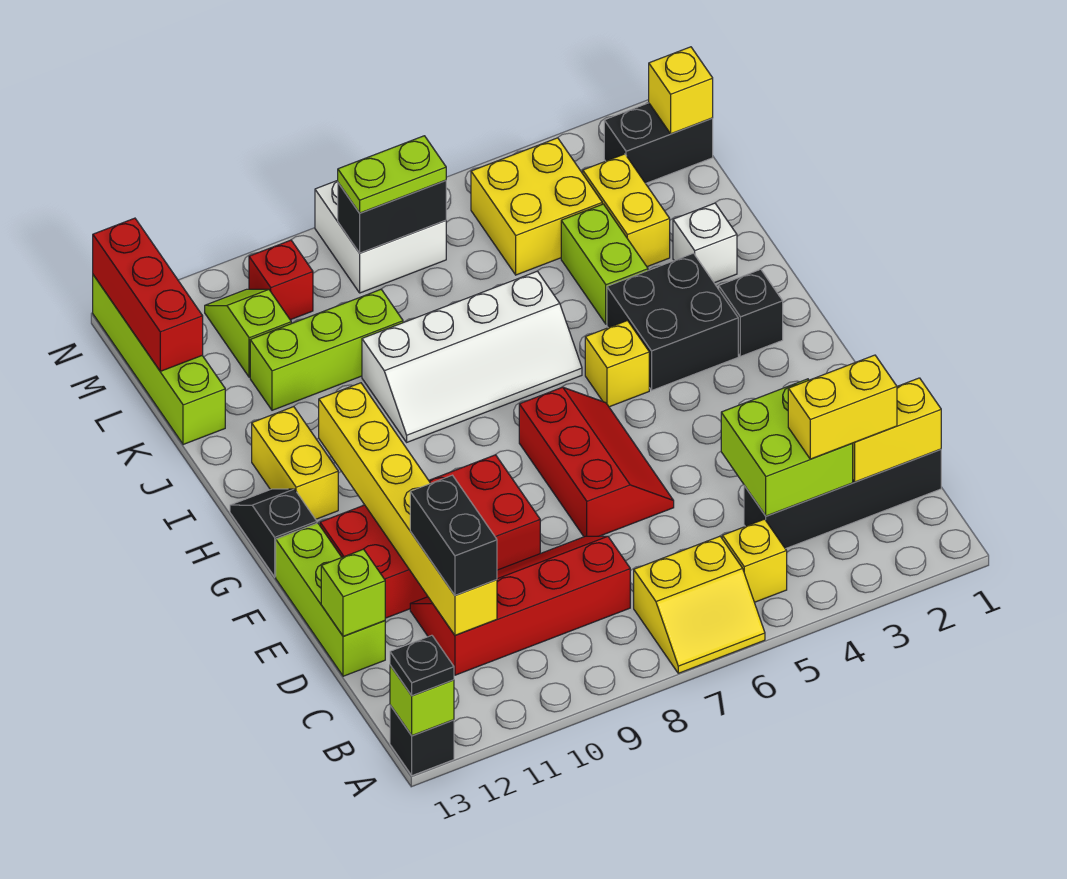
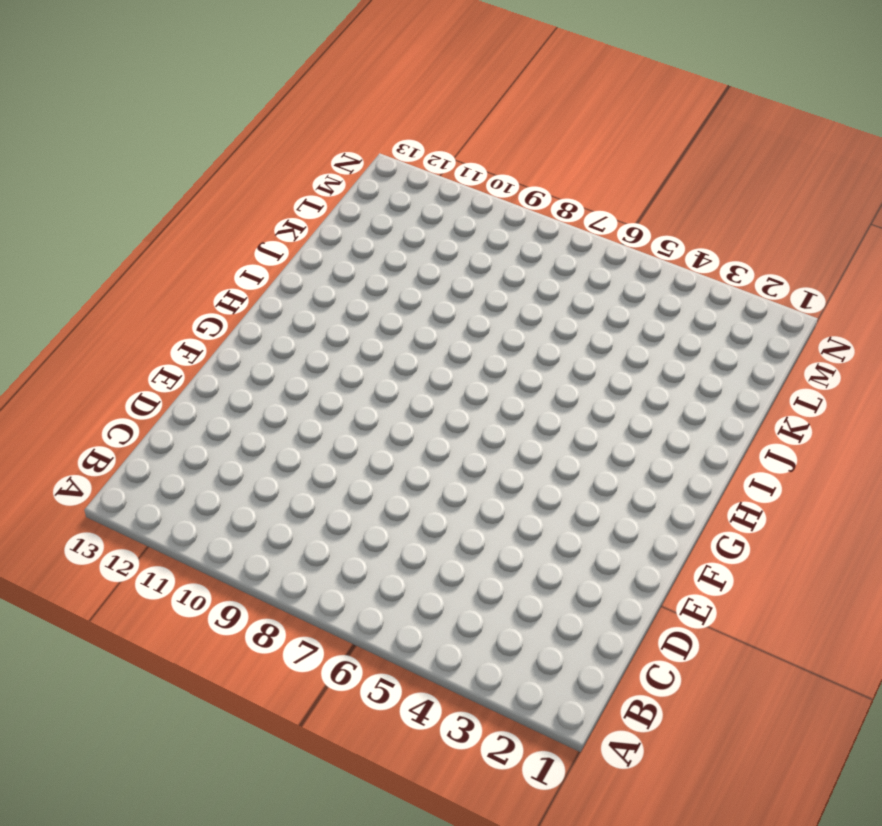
none -> yellow slope A6:B7 level 1 top B
none -> black brick A13 level 1
none -> yellow brick B5 level 1
none -> black brick C1:C4 level 1

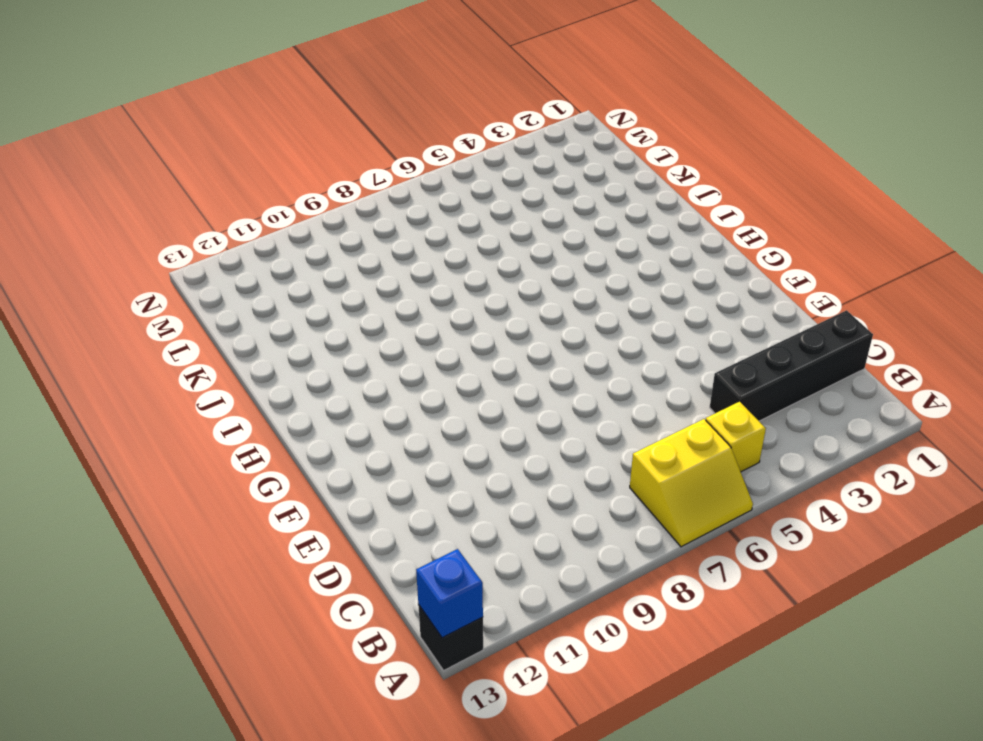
blue brick A13 level 2 -> lime brick A13 level 2
none -> red slope C8:D11 level 1 top C
none -> lime brick D13:F13 level 1
none -> red slope E6:G7 level 1 top 7
none -> red brick E9:F12 level 1

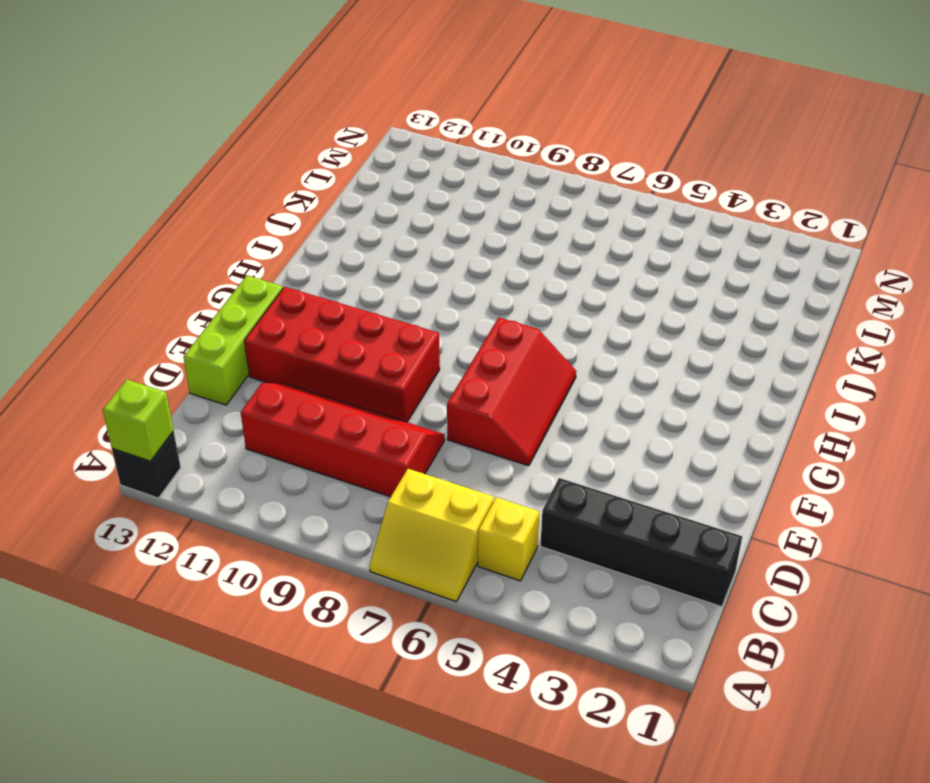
none -> black slope G13:H13 level 1 top G
none -> black brick H2 level 1
none -> black brick H3:I4 level 1
none -> yellow brick H5 level 1

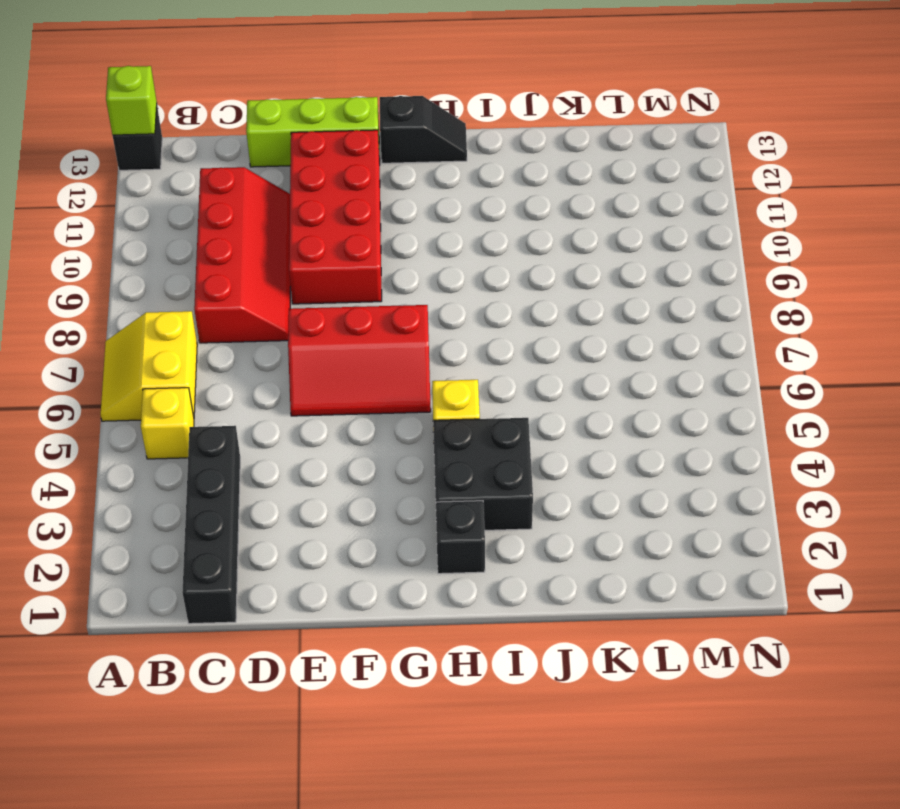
none -> yellow brick H12:I12 level 1
none -> white slope I6:J9 level 1 top J
none -> white brick J2 level 1
none -> lime brick J4:K4 level 1

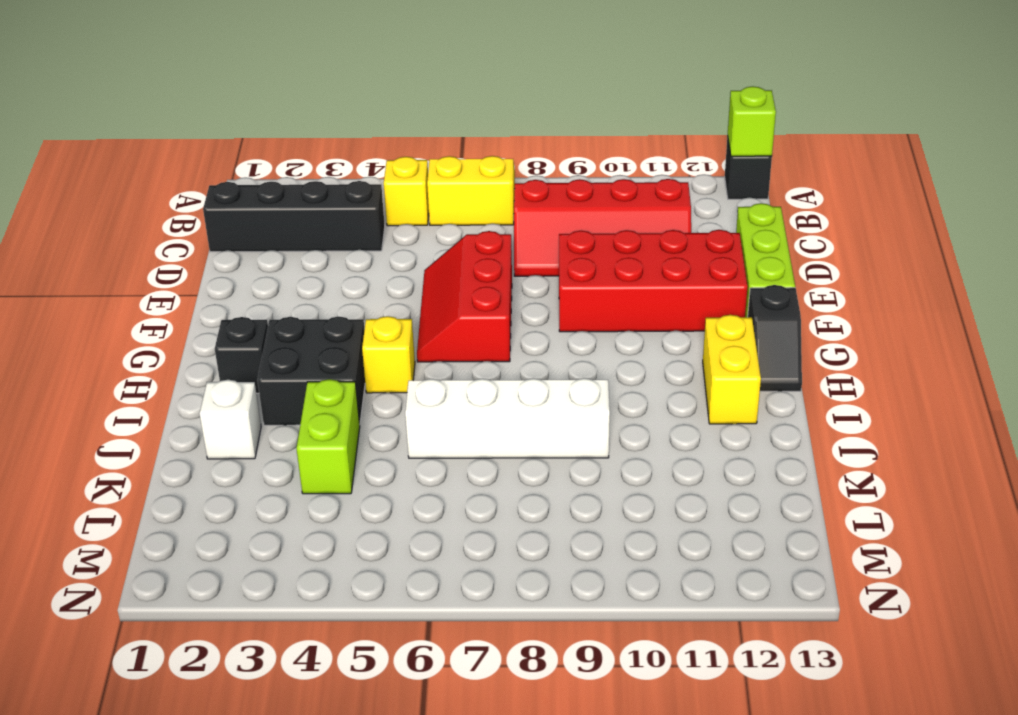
none -> yellow brick K3:L3 level 1
none -> lime brick K9:K11 level 1
none -> lime brick K13:N13 level 1
none -> yellow brick L4:M5 level 1

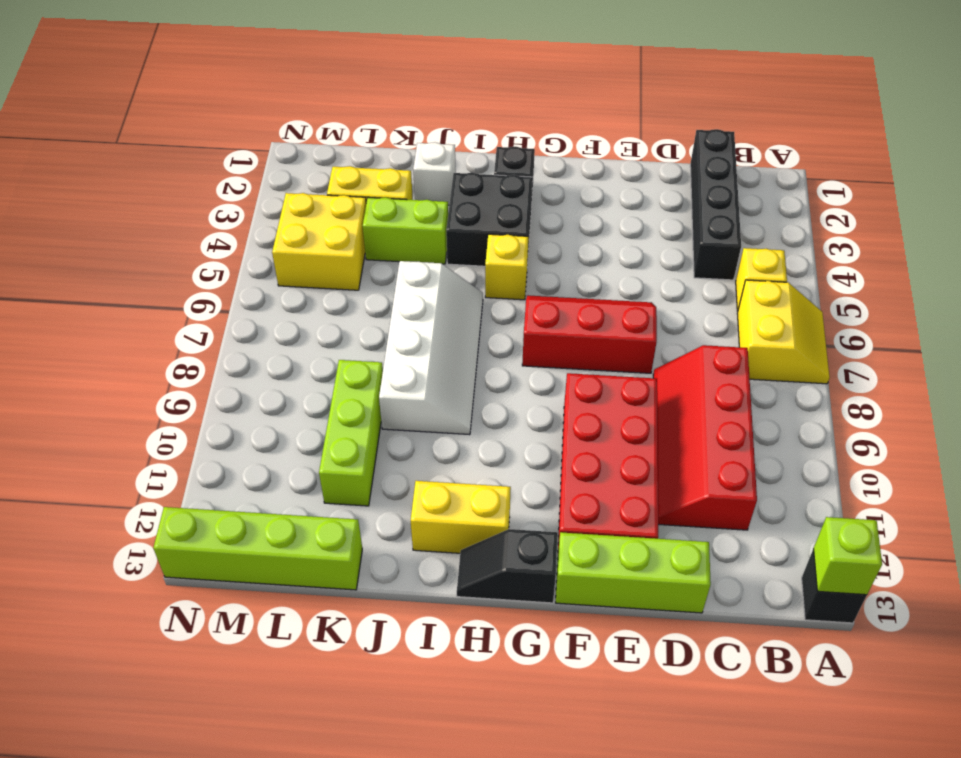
none -> lime slope L11:M11 level 1 top L
none -> black brick M1:M2 level 1
none -> white brick M7:N8 level 1
none -> red brick M10 level 1

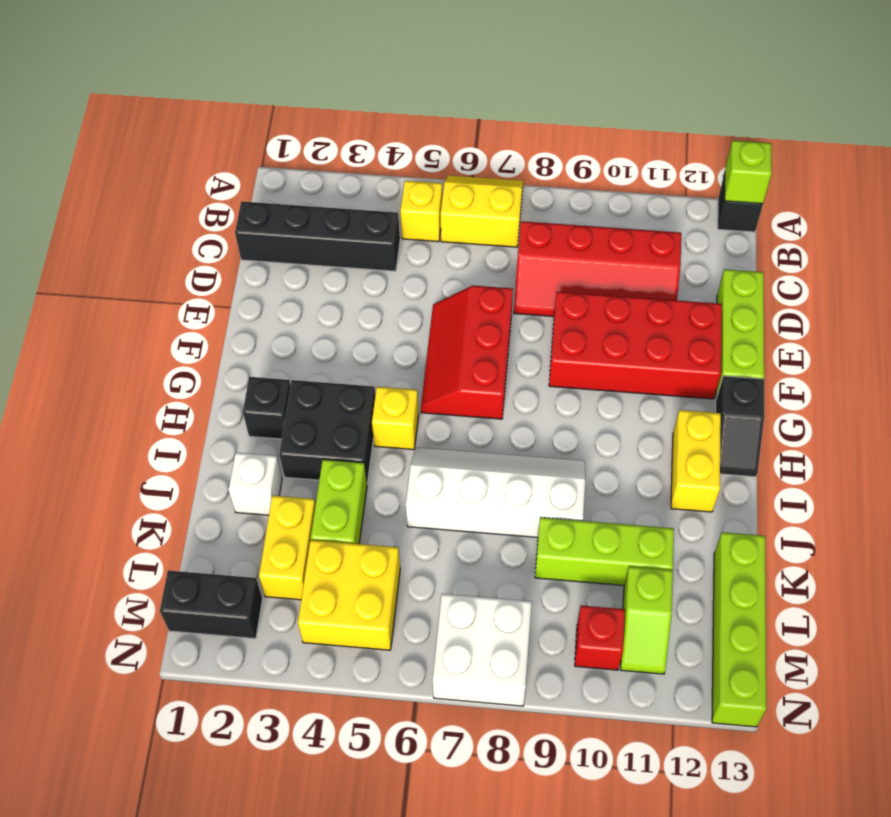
none -> yellow brick C1:C2 level 2
none -> lime brick C3:D4 level 2
none -> yellow brick C11:H11 level 2
none -> lime brick D13 level 2

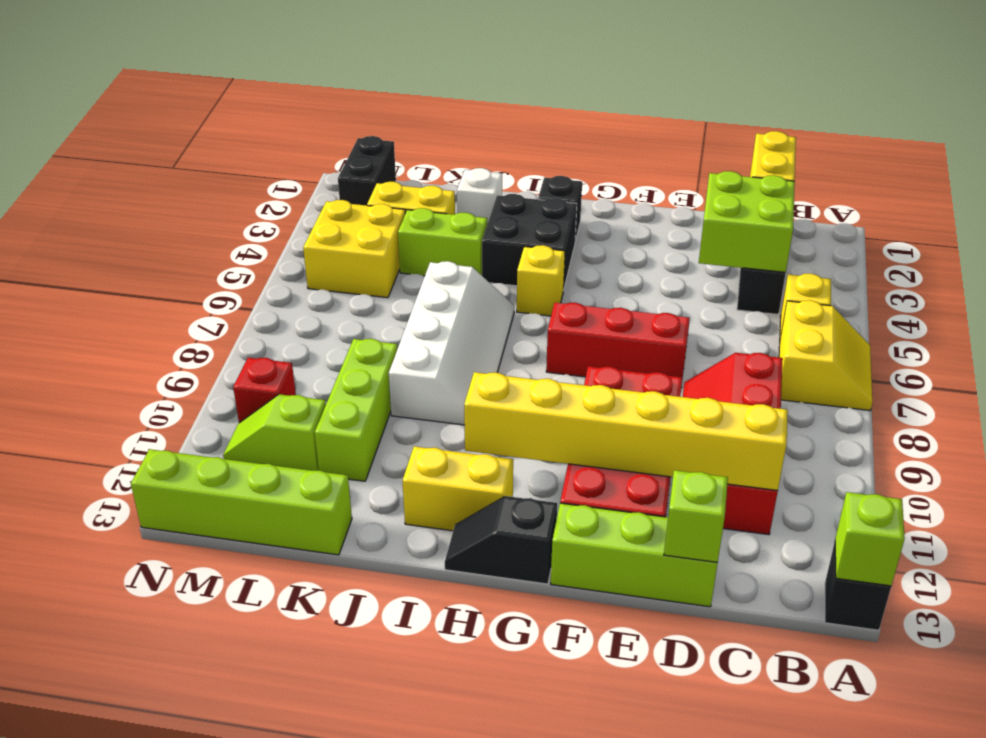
none -> white brick M7:N8 level 1
none -> red brick L13:N13 level 2
none -> yellow brick M1 level 2
none -> black brick M7:M8 level 2

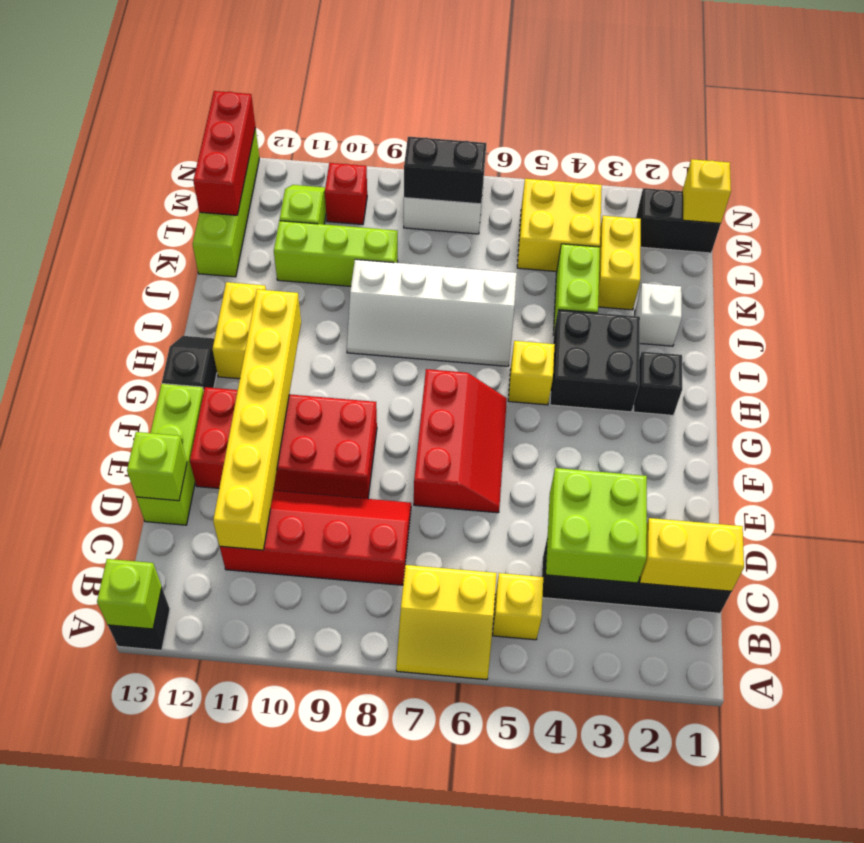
none -> black plate A13 level 3
none -> yellow brick C2:C3 level 3
none -> black brick C11:D11 level 3
none -> lime plate M7:M8 level 3

